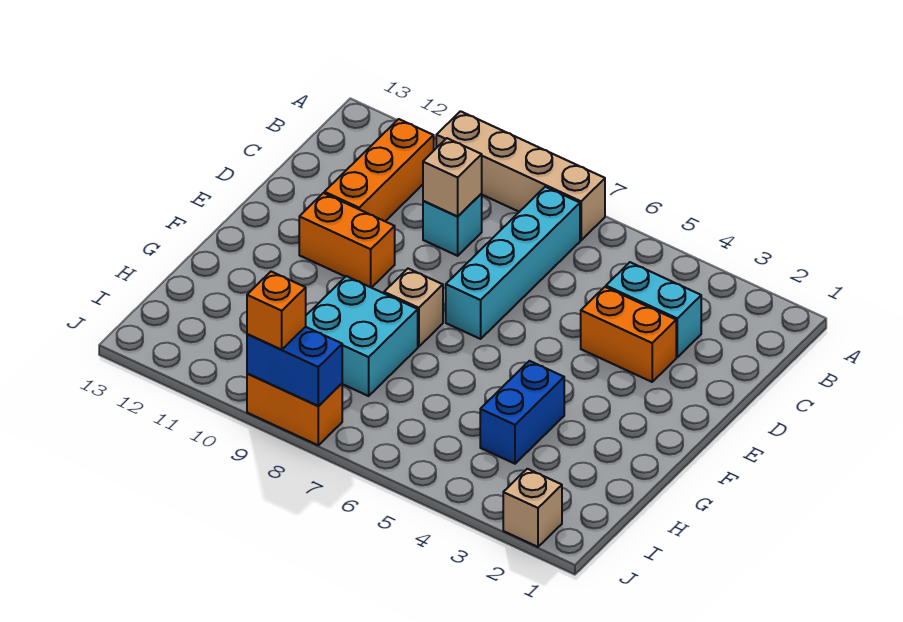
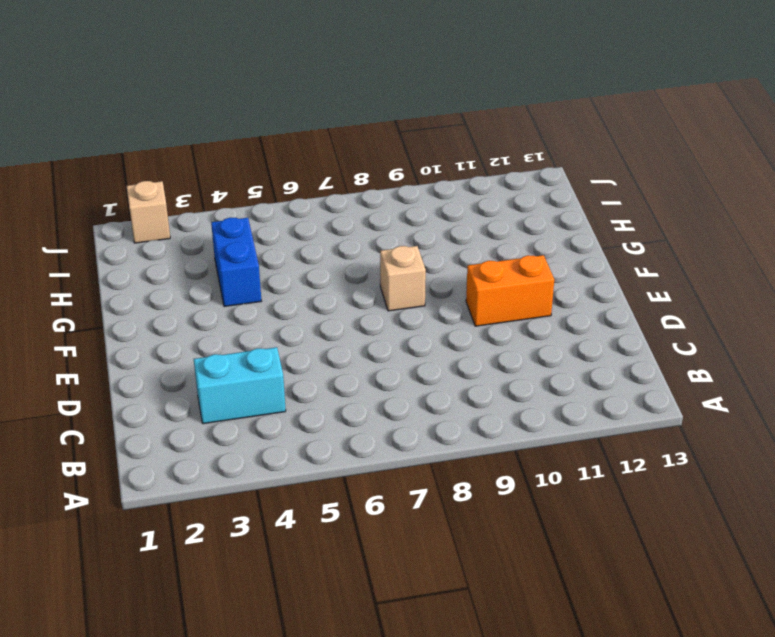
none -> tan brick A7:A10 level 1
none -> cyan brick B7:E7 level 1
none -> orange brick B11:D11 level 1

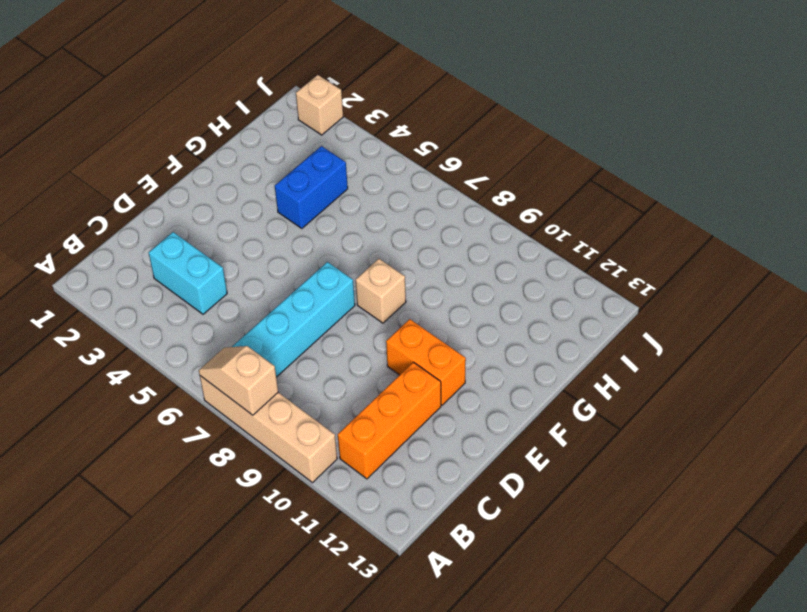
tan slope A7:A8 level 2 top 8 -> none
none -> cyan brick C9 level 1
none -> orange brick D3:D4 level 1
none -> cyan brick G8:H9 level 1

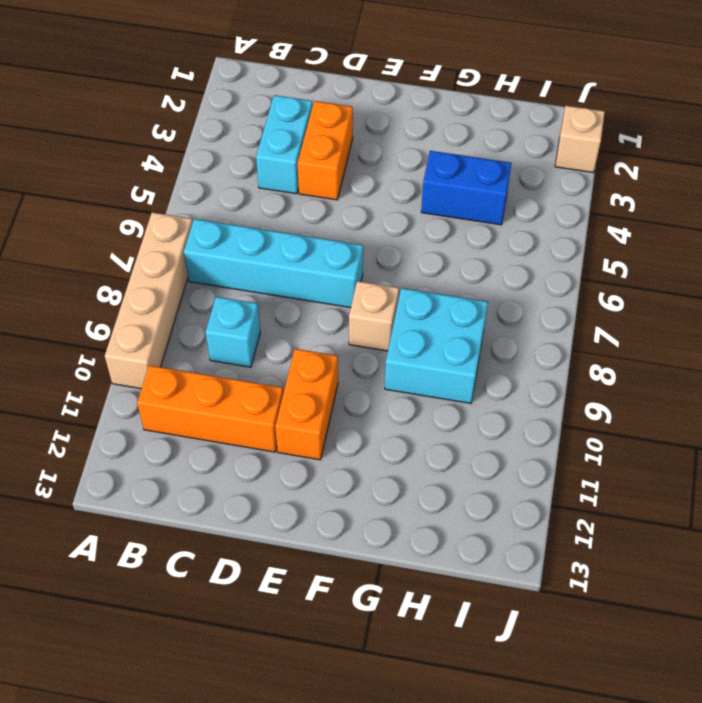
none -> orange brick J8:J9 level 1
none -> tan brick C9 level 2
none -> blue brick J8:J9 level 2

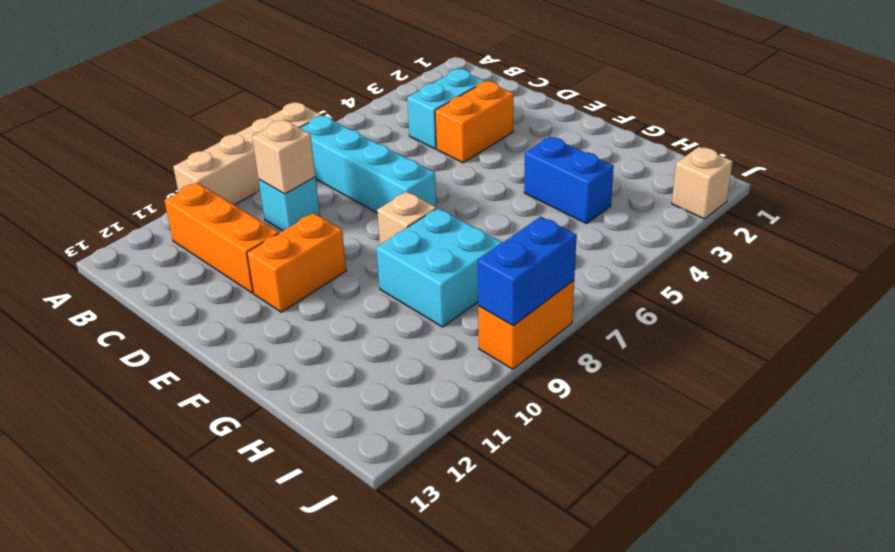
none -> orange brick J9 level 3

